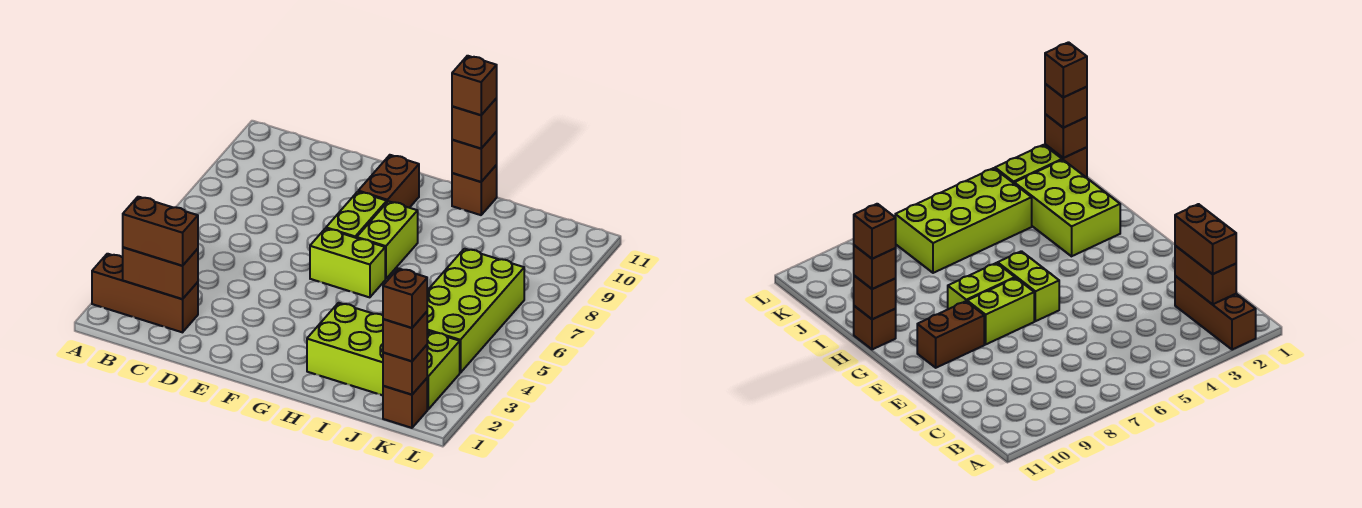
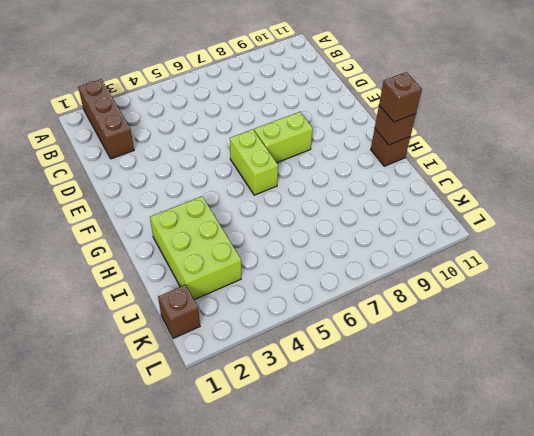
none -> brown brick F9:F10 level 1
none -> lime brick G7:G8 level 1
none -> lime brick J4:K7 level 1

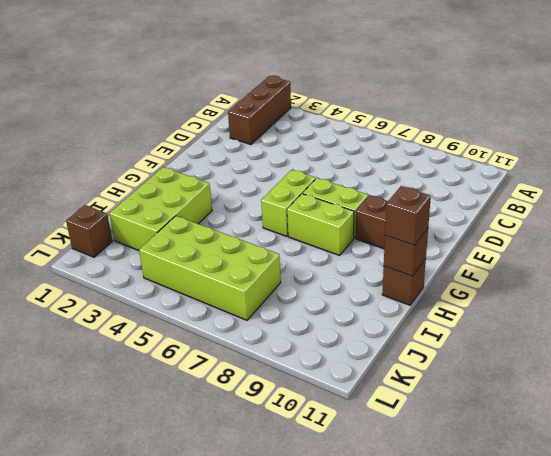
none -> lime brick K2:K3 level 1
none -> brown brick B2:C2 level 2
none -> brown brick K1 level 2

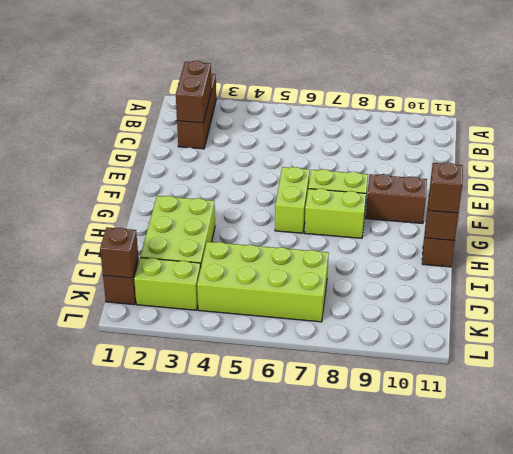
none -> brown brick B2:C2 level 3
none -> brown brick K1 level 3
none -> brown brick H11 level 4

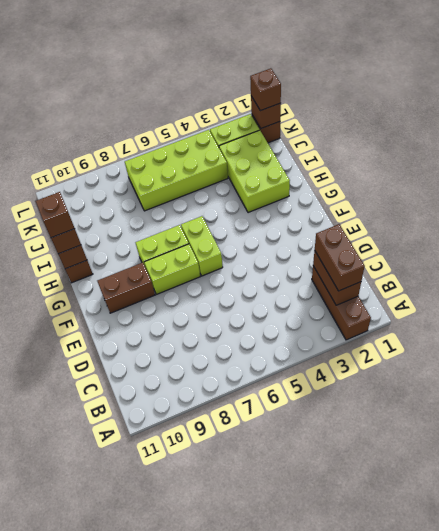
none -> brown brick K1 level 4

